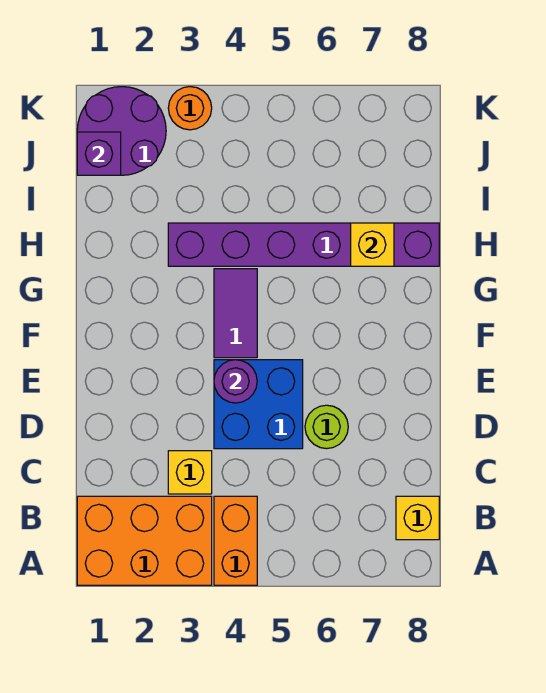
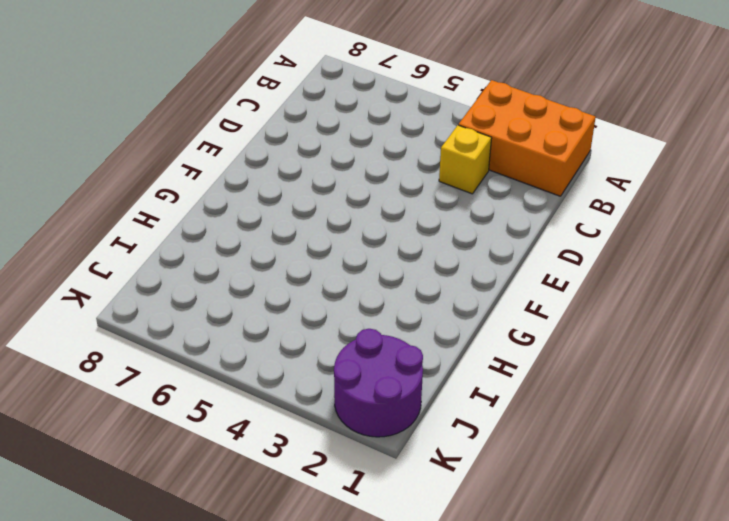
none -> orange brick A4:B4 level 1
none -> yellow brick B8 level 1
none -> blue brick D4:E5 level 1

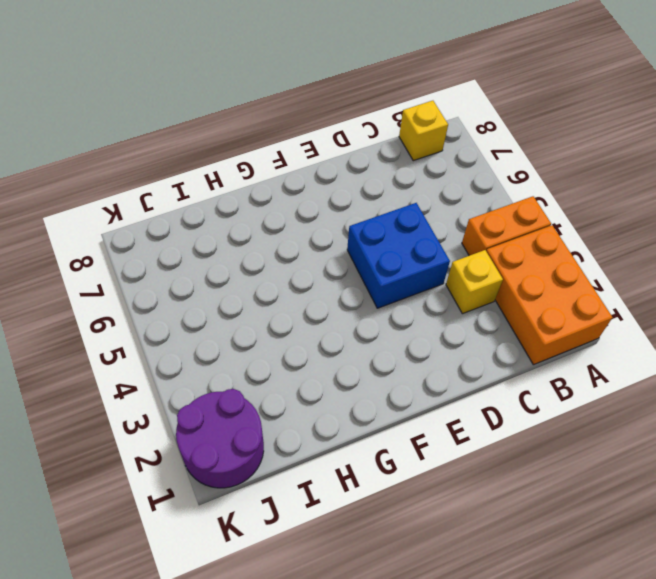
none -> lime round brick D6 level 1
none -> purple tile F4:G4 level 1
none -> purple brick H3:H8 level 1

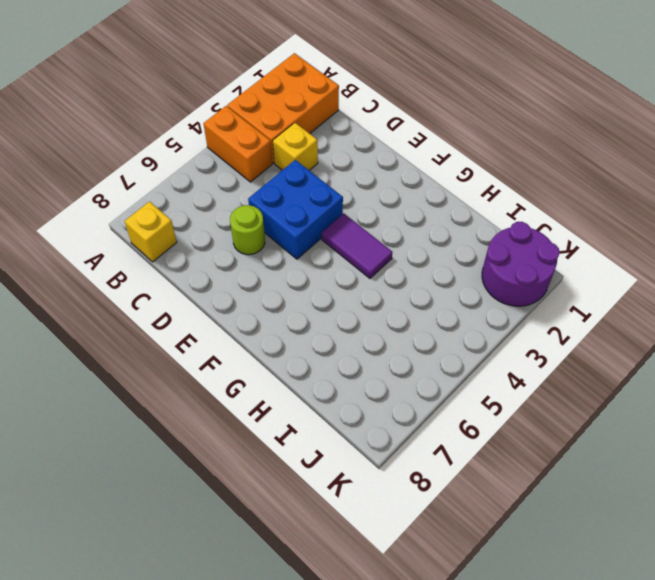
none -> purple brick H3:H8 level 1
none -> orange round brick K3 level 1
none -> purple round brick E4 level 2

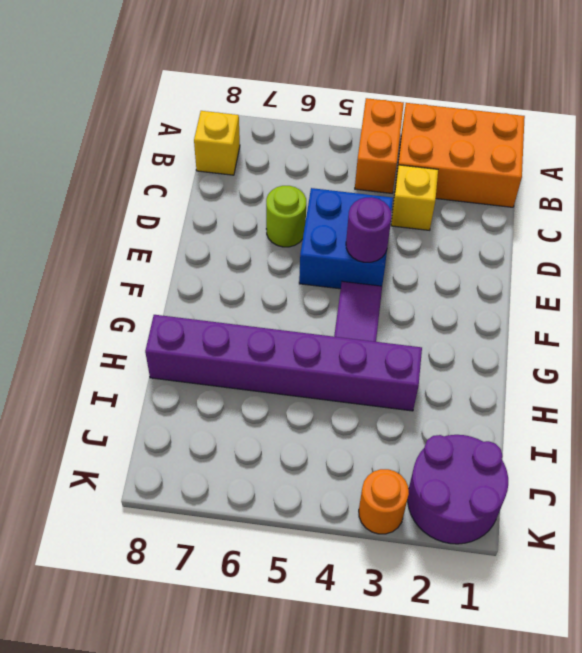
none -> yellow brick H7 level 2
none -> purple brick J1 level 2

